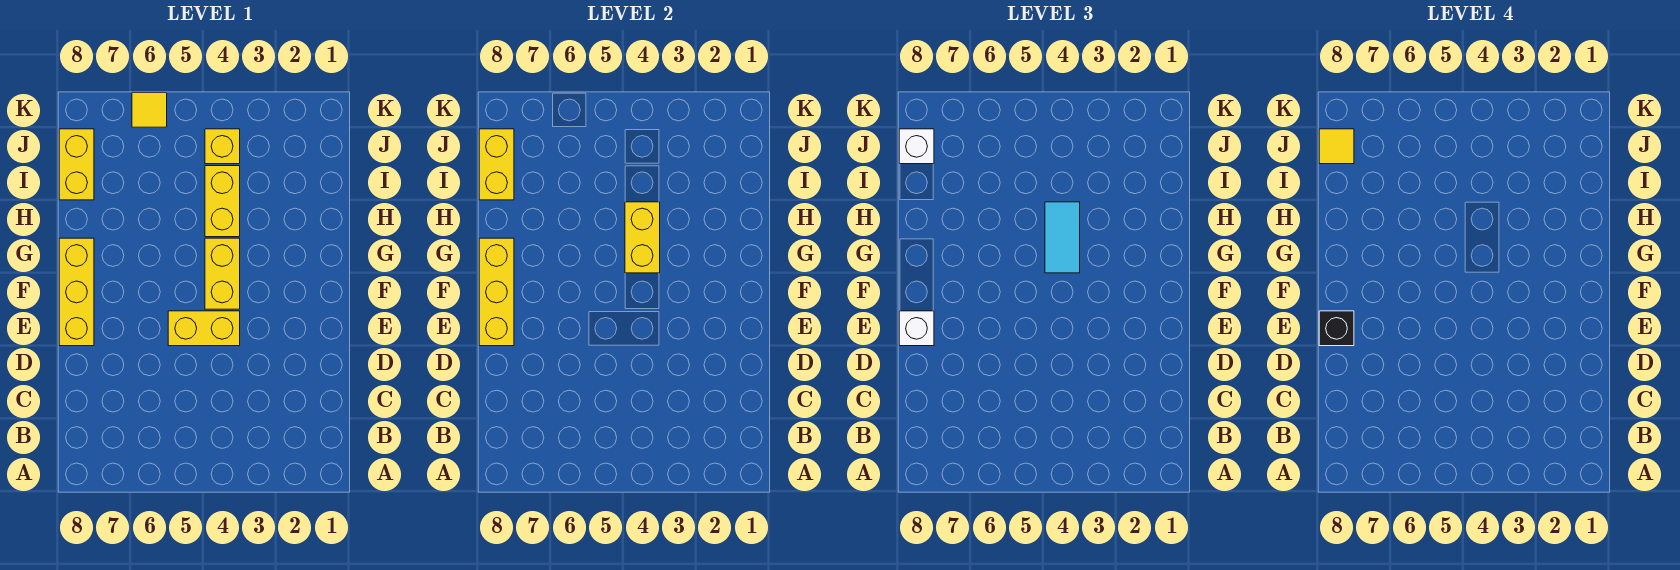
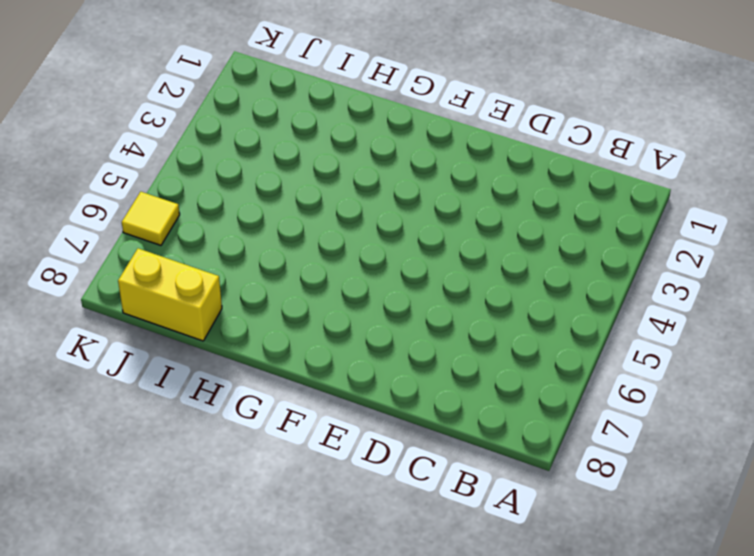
none -> yellow brick E4:E5 level 1
none -> yellow brick E8:G8 level 1
none -> yellow brick F4:G4 level 1

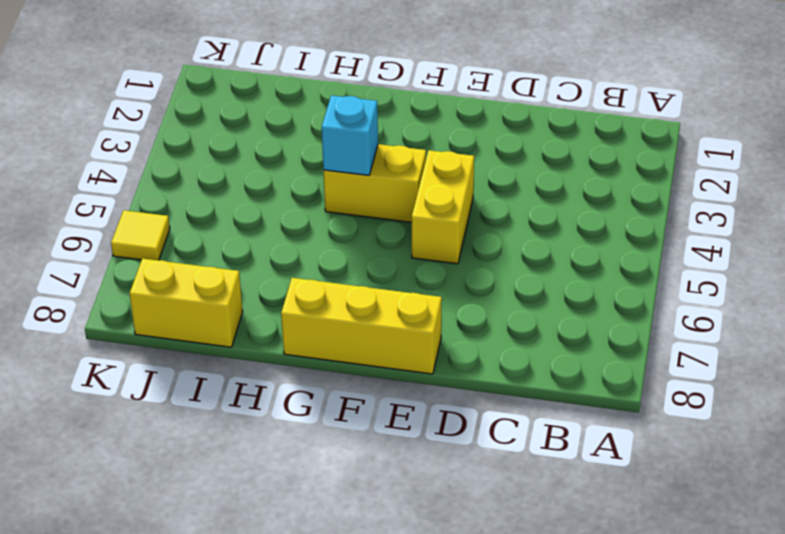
cyan brick G4 level 2 -> yellow brick G4:H4 level 2
none -> yellow brick H4:I4 level 1
none -> yellow brick J4 level 1
none -> yellow brick E8:G8 level 2

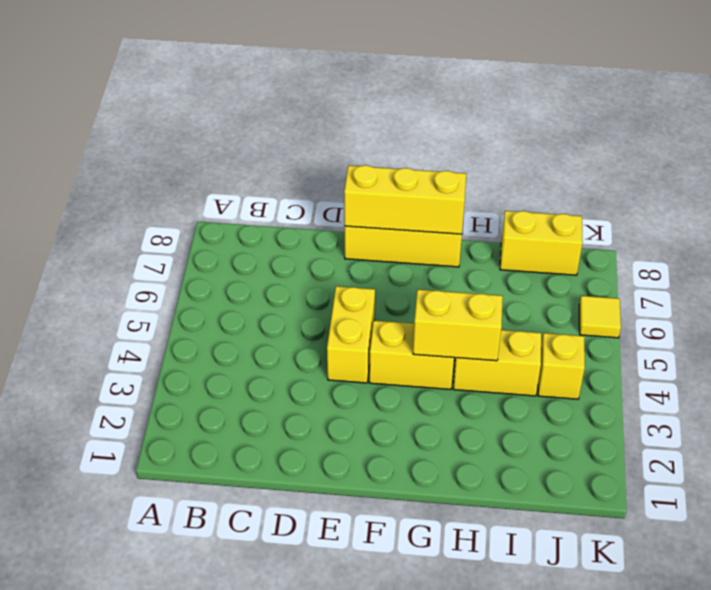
none -> yellow brick I8:J8 level 2
none -> white brick E8 level 3
none -> cyan tile G4:H4 level 3

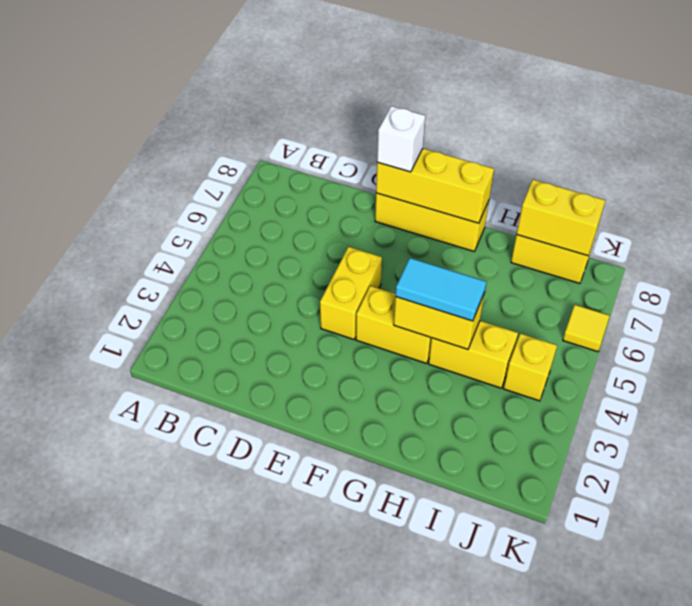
none -> white brick J8 level 3
none -> black brick E8 level 4
none -> yellow tile J8 level 4

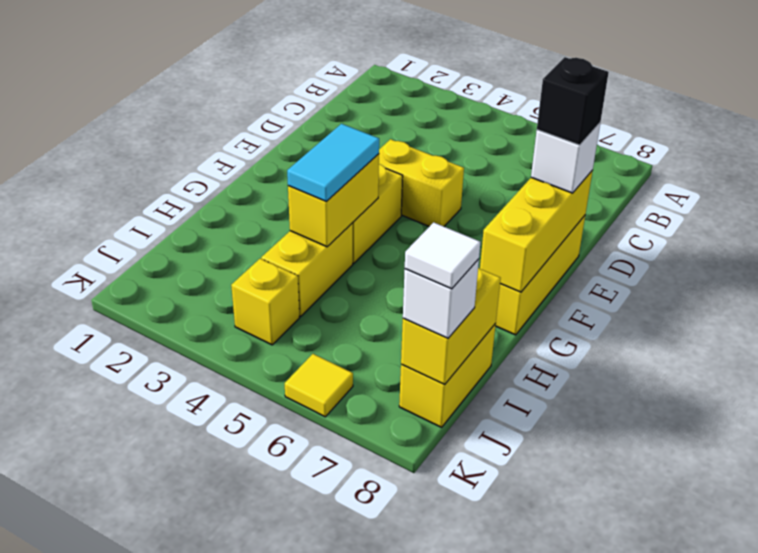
white tile J8 level 4 -> yellow tile J8 level 4

